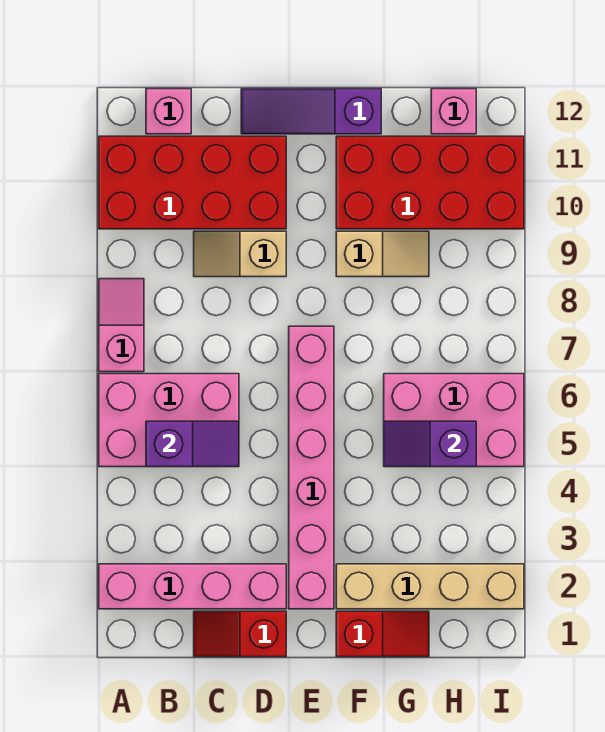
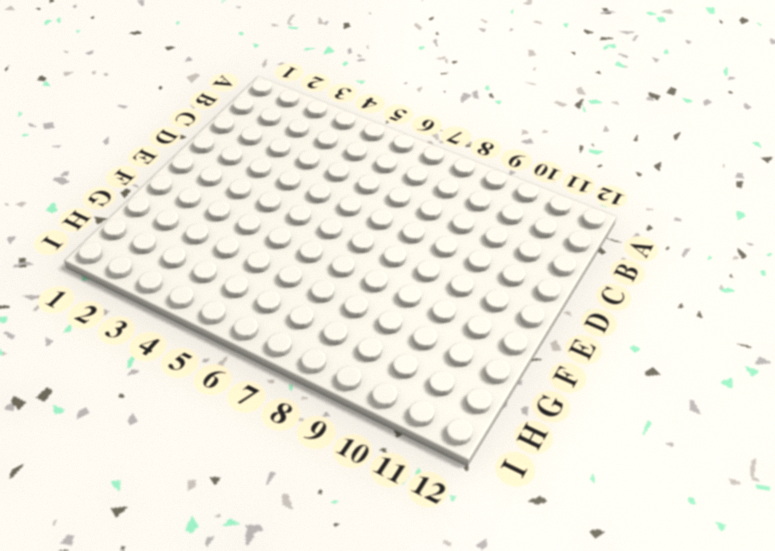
none -> pink brick A2:D2 level 1
none -> pink brick A5:C6 level 1
none -> pink slope A7:A8 level 1 top 7

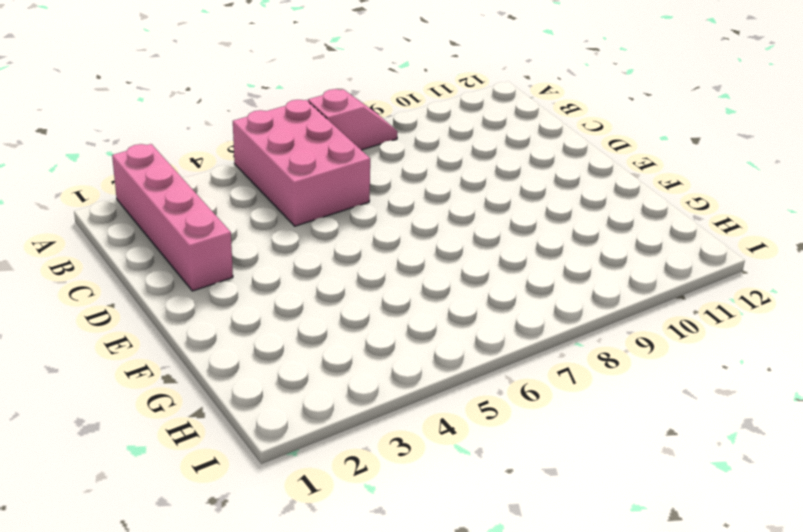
none -> red brick A10:D11 level 1
none -> pink brick B12 level 1
none -> red slope C1:D1 level 1 top D

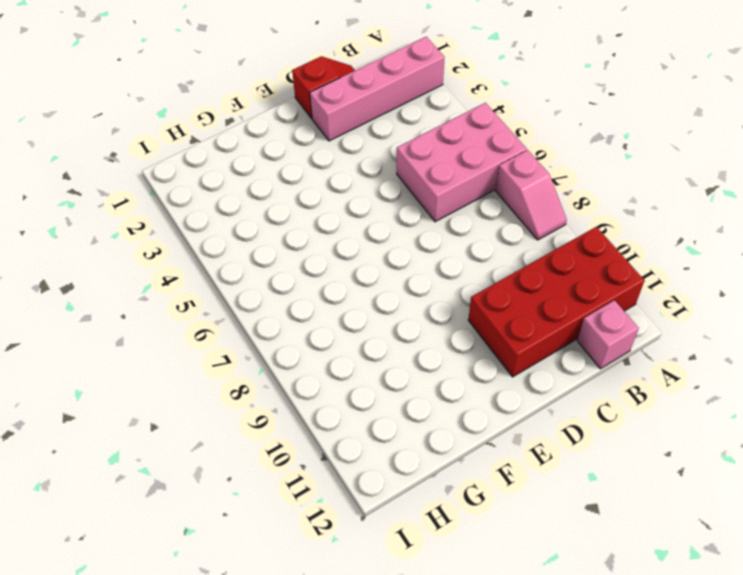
none -> tan slope C9:D9 level 1 top D
none -> purple slope D12:F12 level 1 top F
none -> pink brick E2:E7 level 1

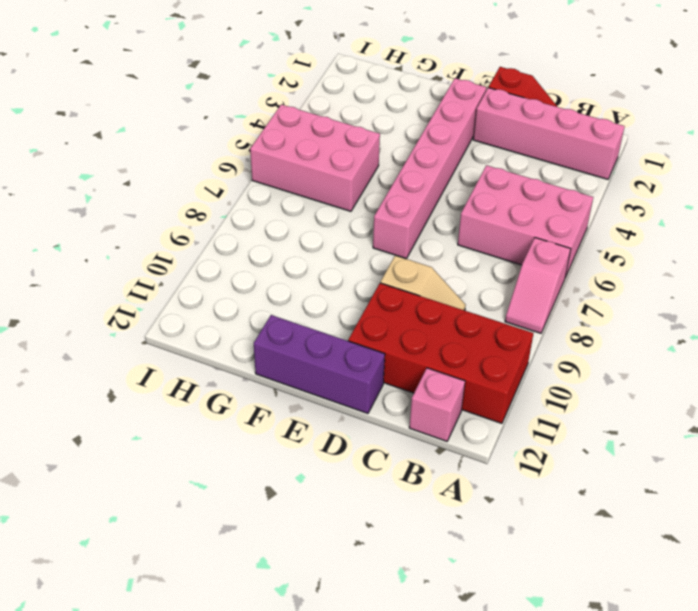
purple brick D12:F12 level 1 -> purple slope D12:F12 level 1 top F
none -> red slope F1:G1 level 1 top F
none -> tan brick F2:I2 level 1
none -> tan slope F9:G9 level 1 top F

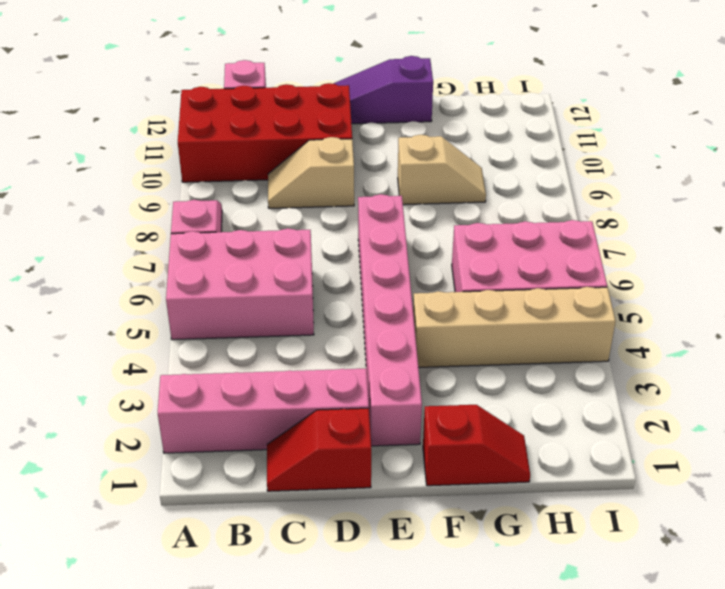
tan brick F4:I4 level 1 -> tan brick F2:I2 level 1
none -> red brick F10:I11 level 1
none -> pink brick H12 level 1
none -> purple slope B5:C5 level 2 top B

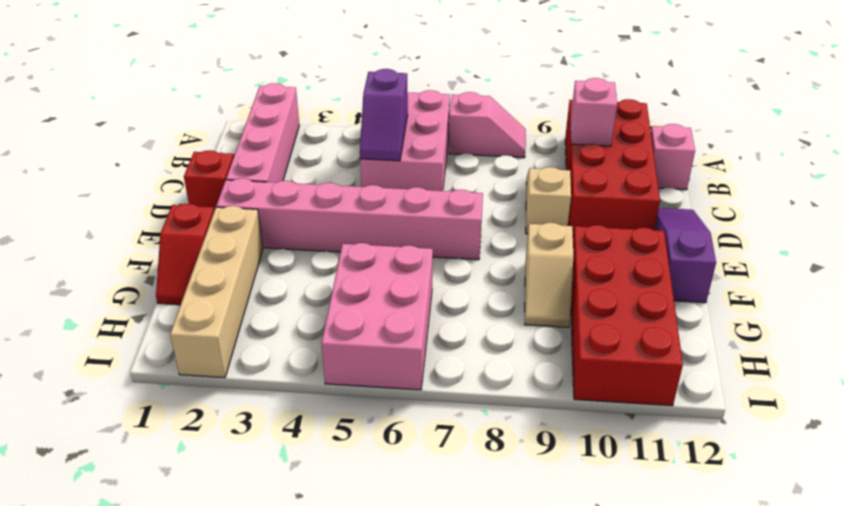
pink brick B10 level 2 -> pink brick H12 level 1
none -> purple slope G5:H5 level 2 top H

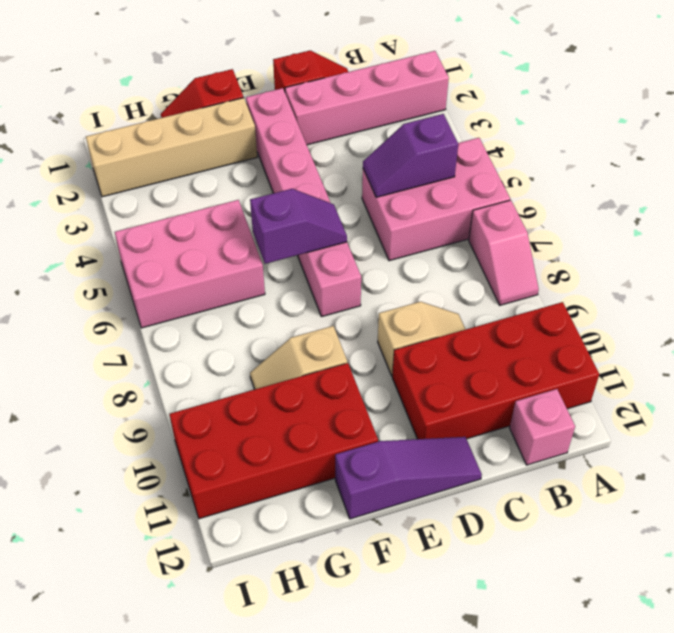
purple slope E6:F6 level 2 top F -> purple slope G5:H5 level 2 top H
none -> pink brick H12 level 1

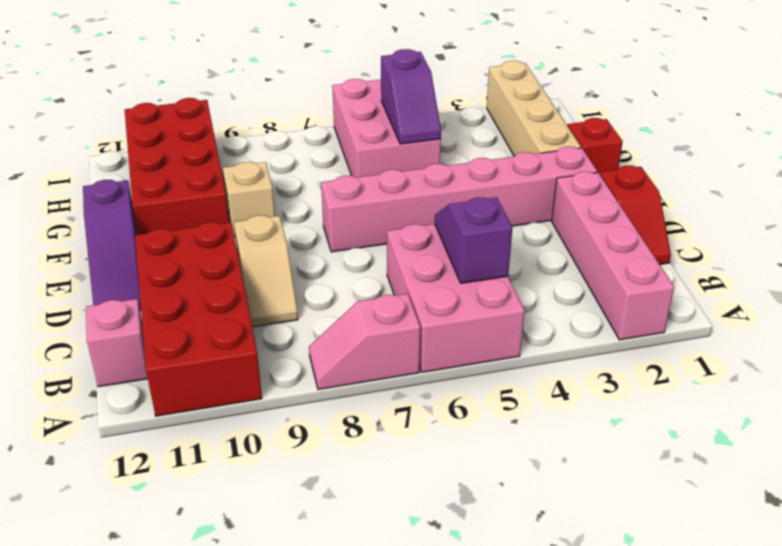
none -> pink brick H12 level 1

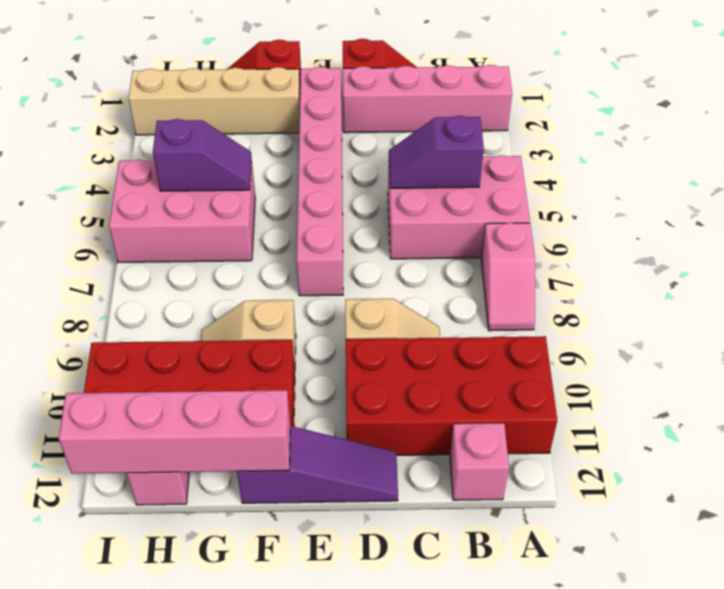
pink brick F12:I12 level 2 -> none

